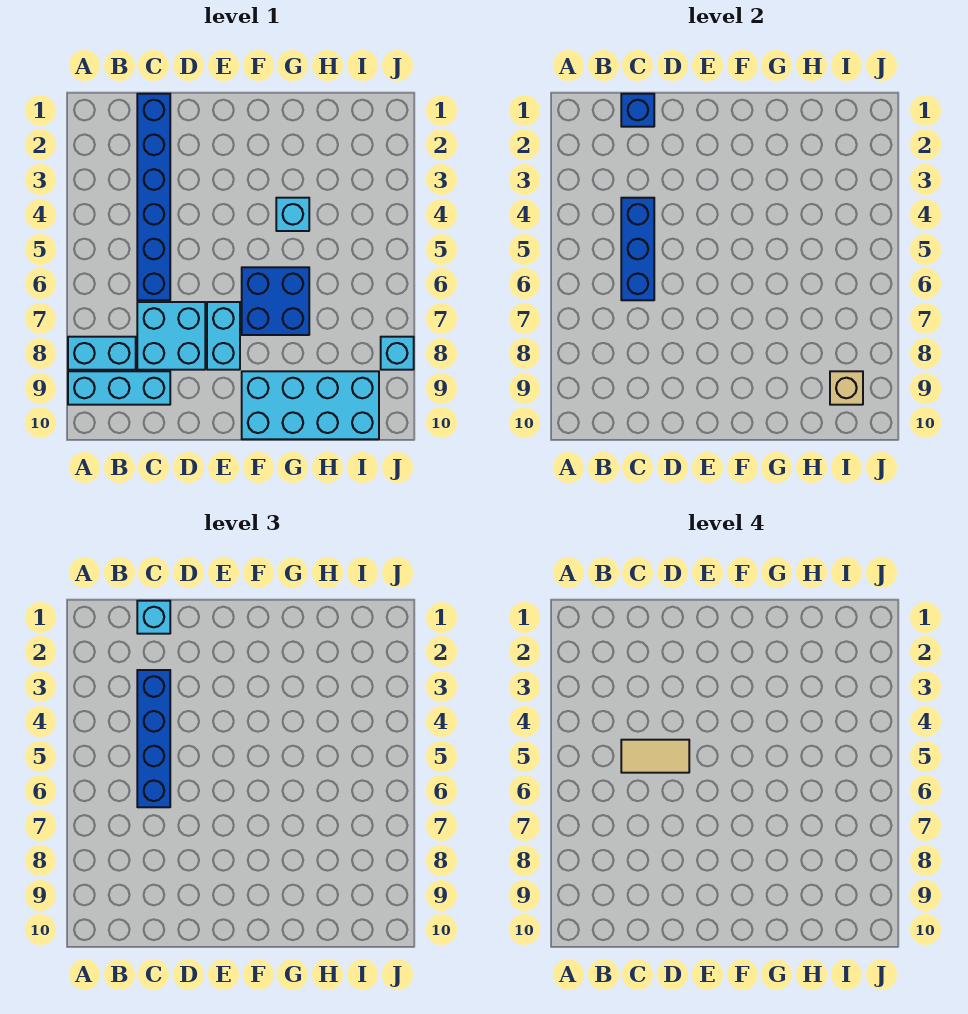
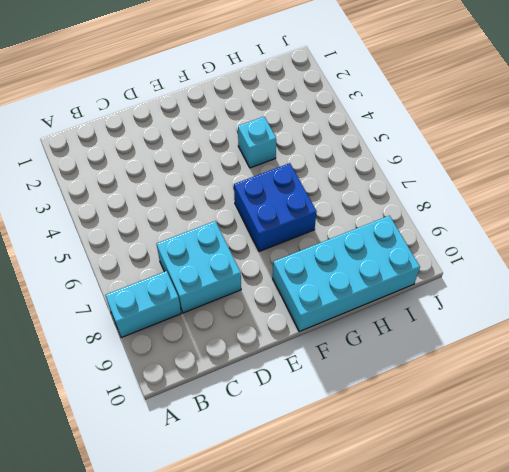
none -> cyan brick A9:C9 level 1
none -> blue brick C1:C6 level 1
none -> cyan brick E7:E8 level 1

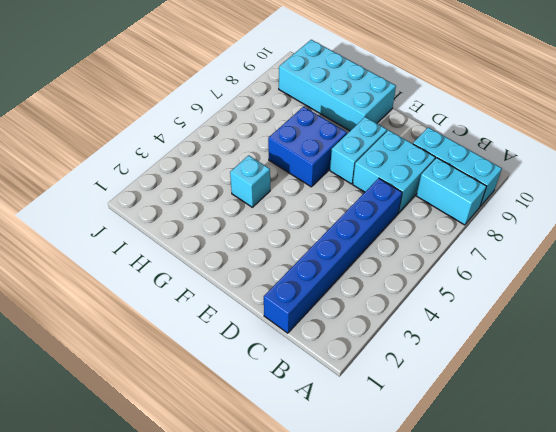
none -> cyan brick J8 level 1
none -> blue brick C1 level 2
none -> blue brick C4:C6 level 2

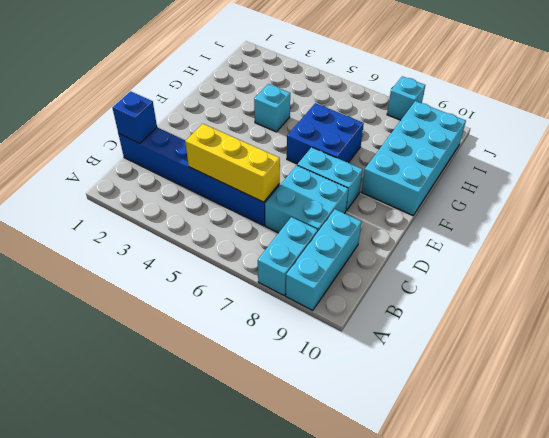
yellow brick C4:C6 level 2 -> blue brick C4:C6 level 2
none -> tan brick I9 level 2
none -> cyan brick C1 level 3
none -> blue brick C3:C6 level 3

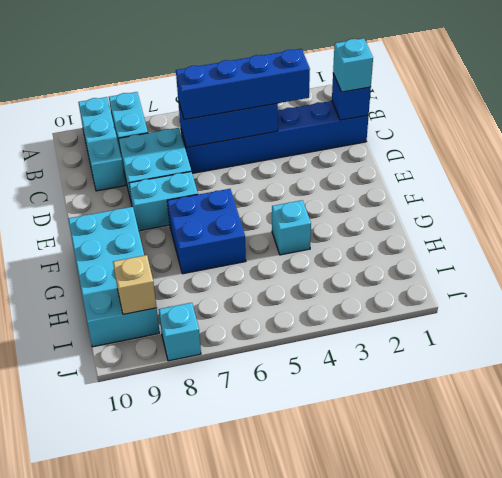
none -> tan tile C5:D5 level 4

